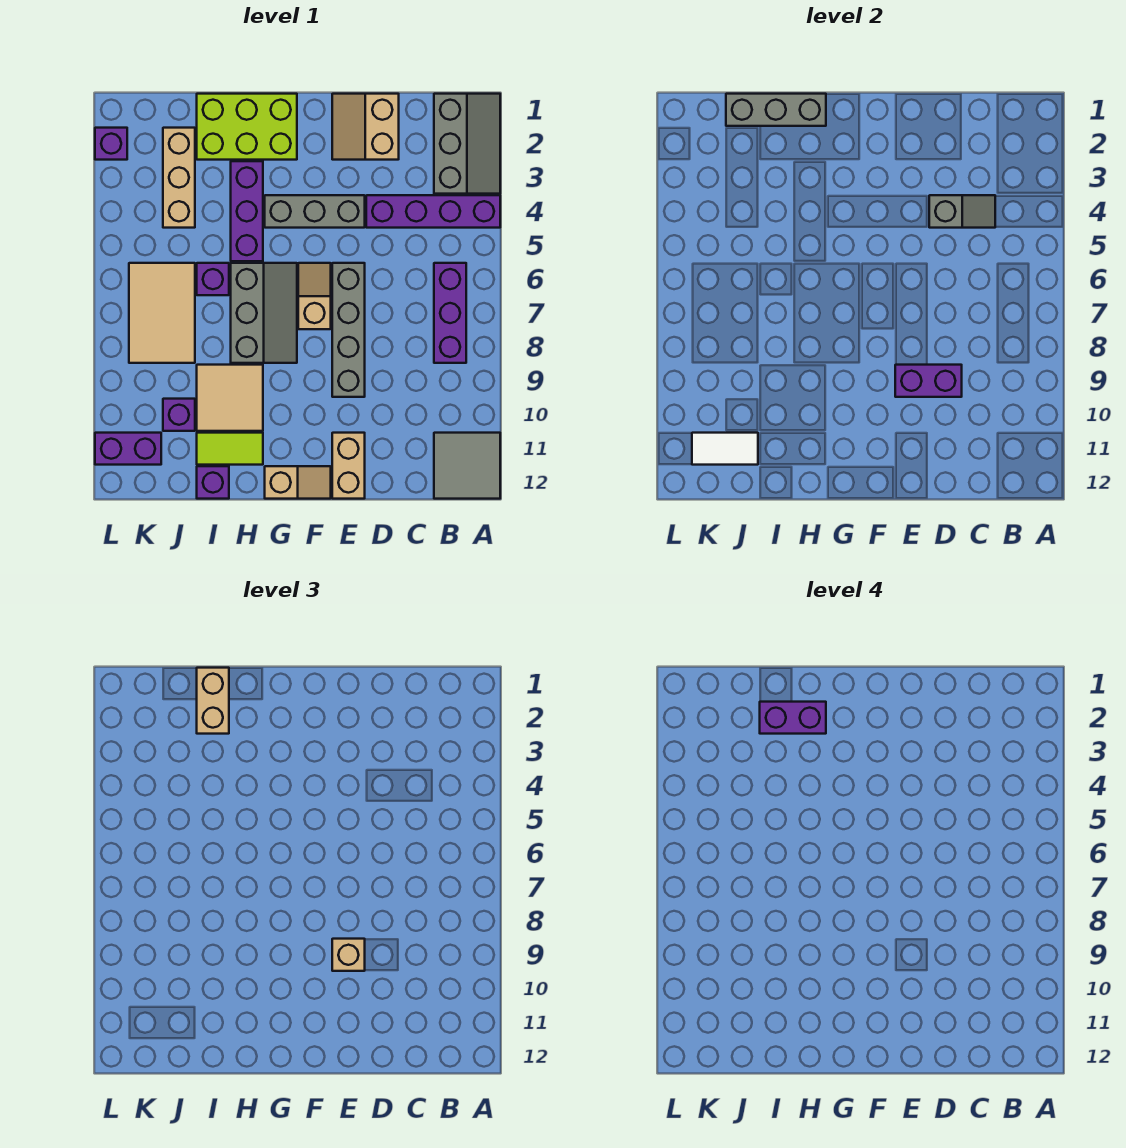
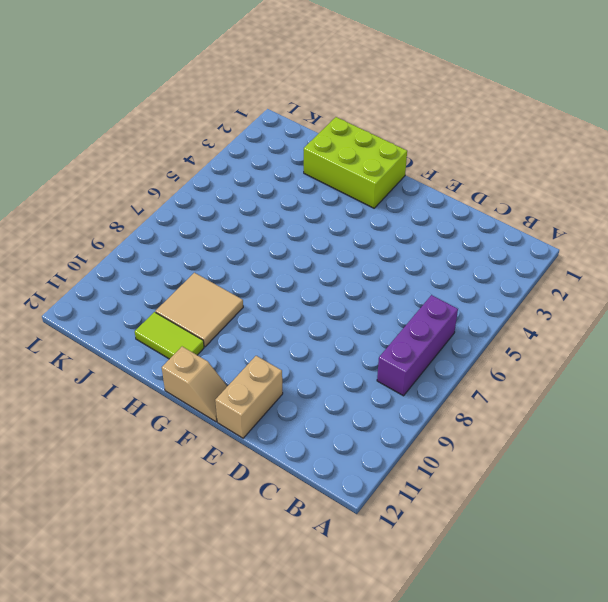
none -> grey slope A1:B3 level 1 top B
none -> purple brick A4:D4 level 1
none -> grey tile A11:B12 level 1

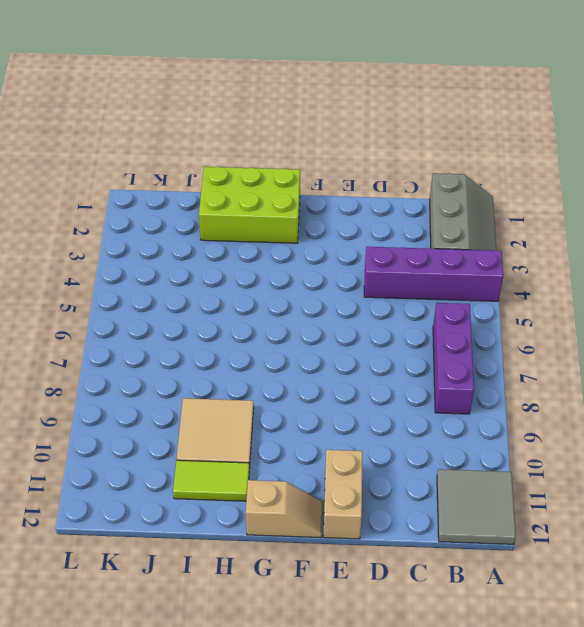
none -> tan slope D1:E2 level 1 top D
none -> grey brick E4:G4 level 1
none -> grey brick E6:E9 level 1

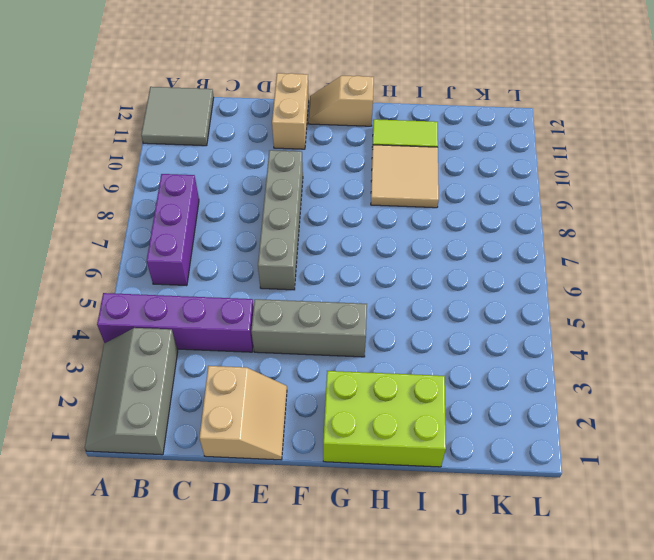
none -> tan slope F6:F7 level 1 top 7
none -> grey slope G6:H8 level 1 top H
none -> purple brick H3:H5 level 1

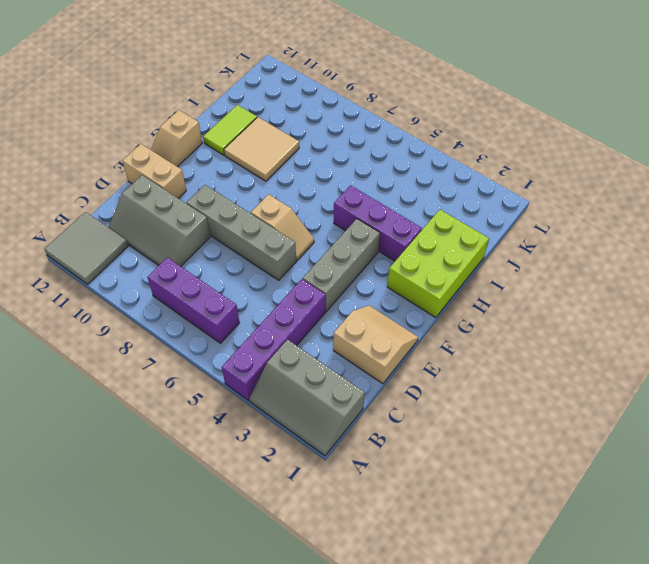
grey slope C9:D11 level 1 top D -> grey slope G6:H8 level 1 top H
none -> purple brick I6 level 1
none -> purple brick I12 level 1
none -> tan brick J2:J4 level 1

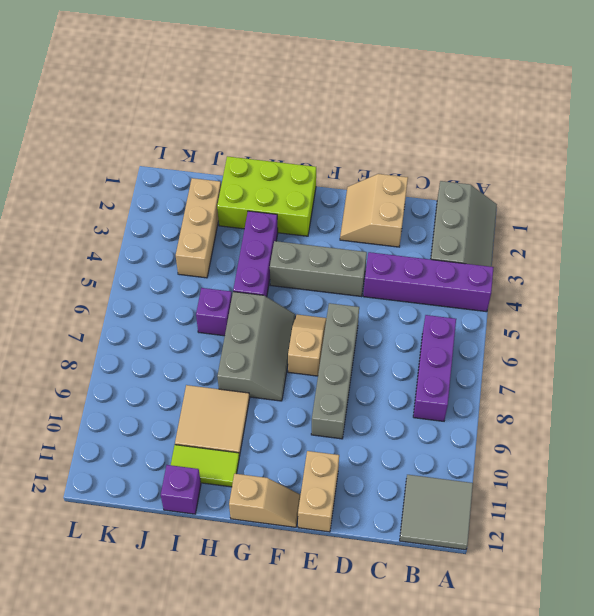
none -> tan tile J6:K8 level 1
none -> purple brick J10 level 1
none -> purple brick K11:L11 level 1

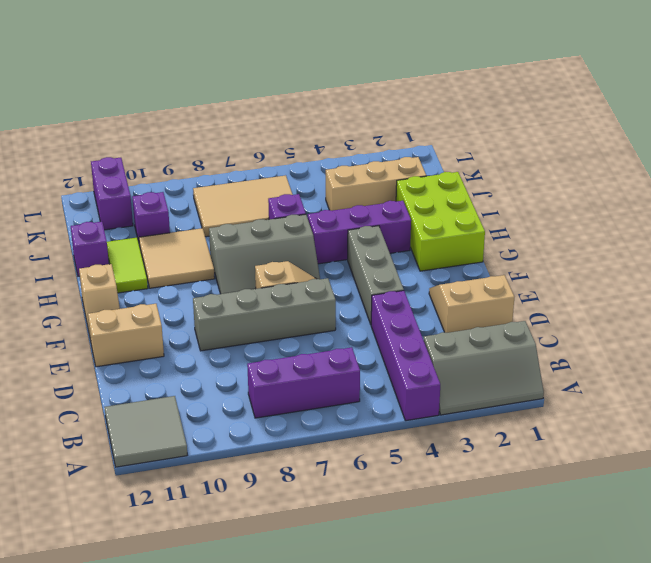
none -> purple brick L2 level 1
none -> grey slope C4:D4 level 2 top D
none -> purple brick D9:E9 level 2

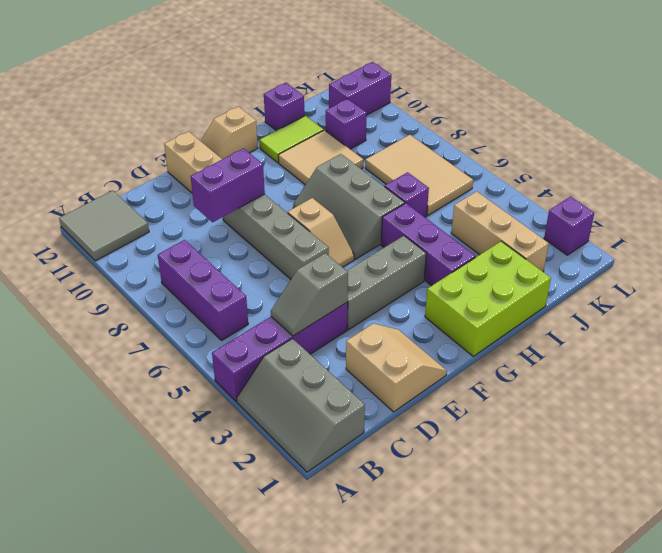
none -> grey brick H1:J1 level 2
none -> white tile J11:K11 level 2
none -> tan brick E9 level 3

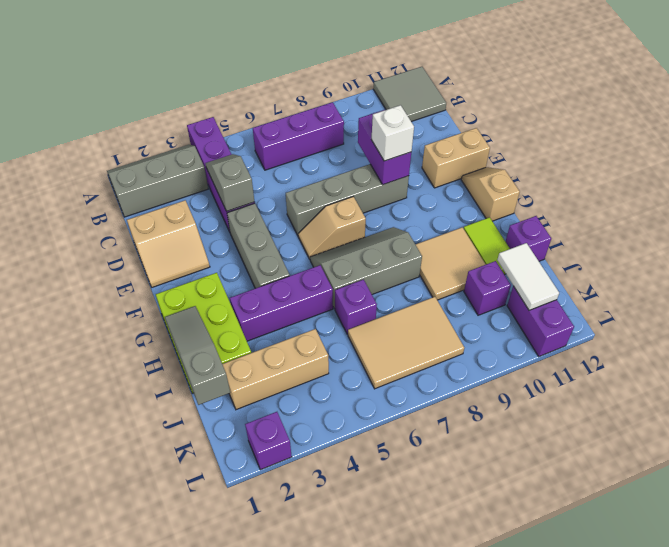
white brick E9 level 3 -> tan brick E9 level 3
grey slope H1:J1 level 2 top J -> grey brick H1:J1 level 2
none -> tan brick I1:I2 level 3
none -> purple brick H2:I2 level 4

